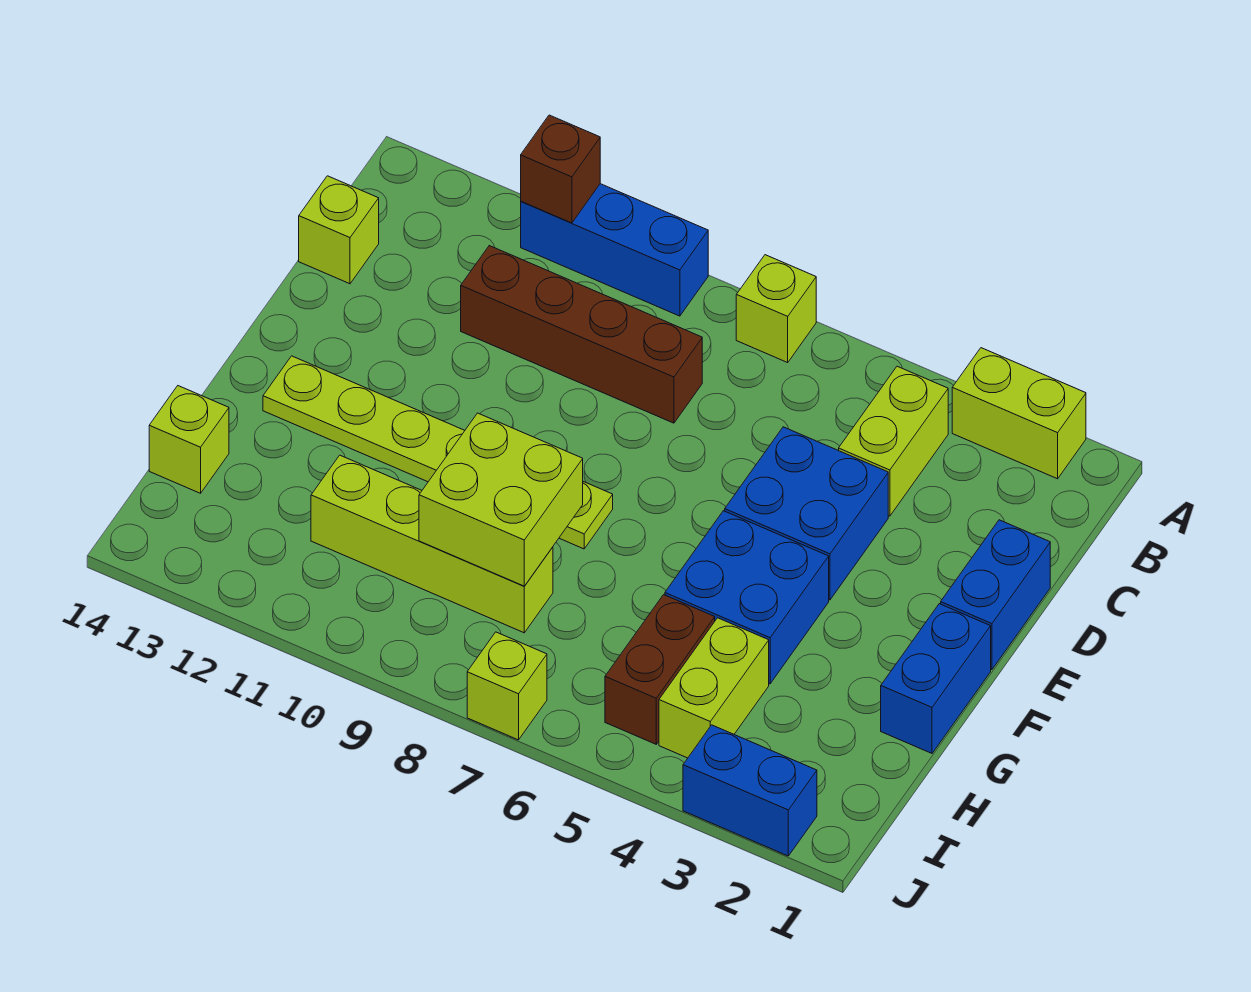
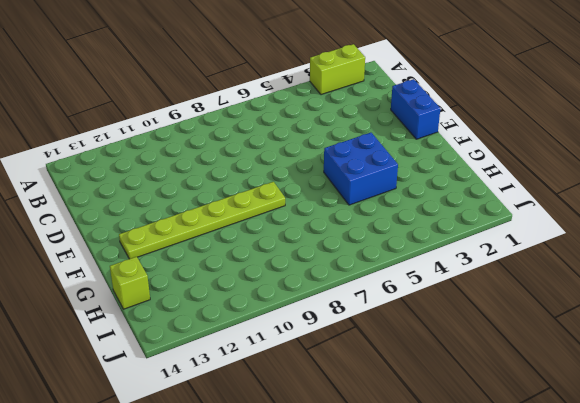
none -> lime brick A7 level 1
none -> blue brick A9:A11 level 1
none -> lime brick B4:C4 level 1

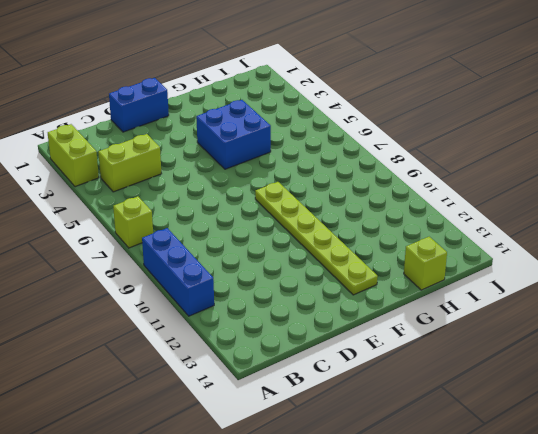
none -> brown brick C8:C11 level 1
none -> lime brick C14 level 1
none -> blue brick D4:E5 level 1

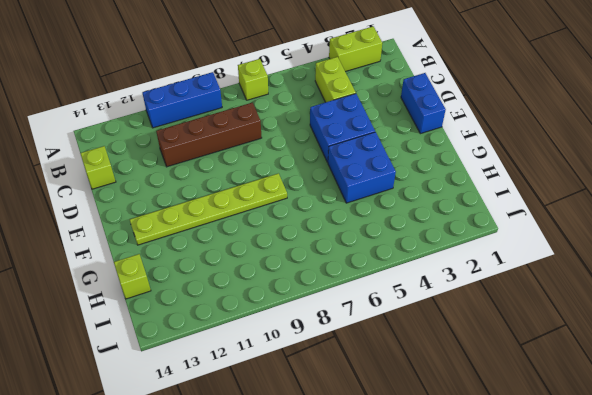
none -> blue brick F1:G1 level 1
none -> lime brick H4:I4 level 1
none -> brown brick H5:I5 level 1

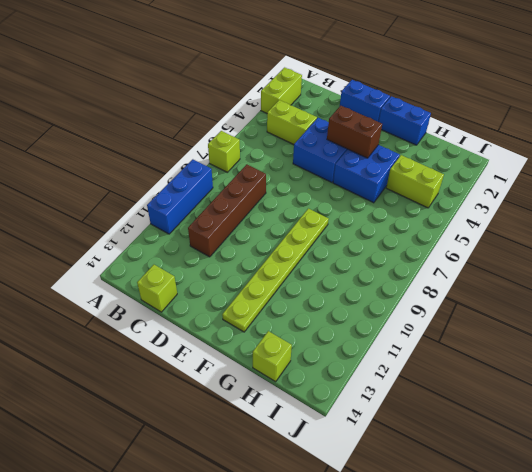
brown brick E4:F4 level 2 -> brown brick H5:I5 level 1
none -> lime brick H8:H11 level 1
none -> blue brick J2:J3 level 1
none -> lime brick J7 level 1

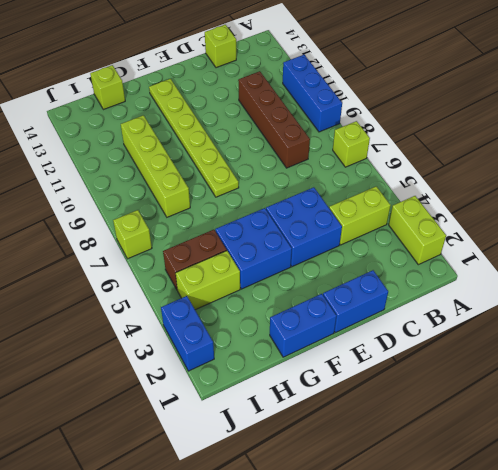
none -> brown brick A11 level 2
none -> lime brick G8:H9 level 2

